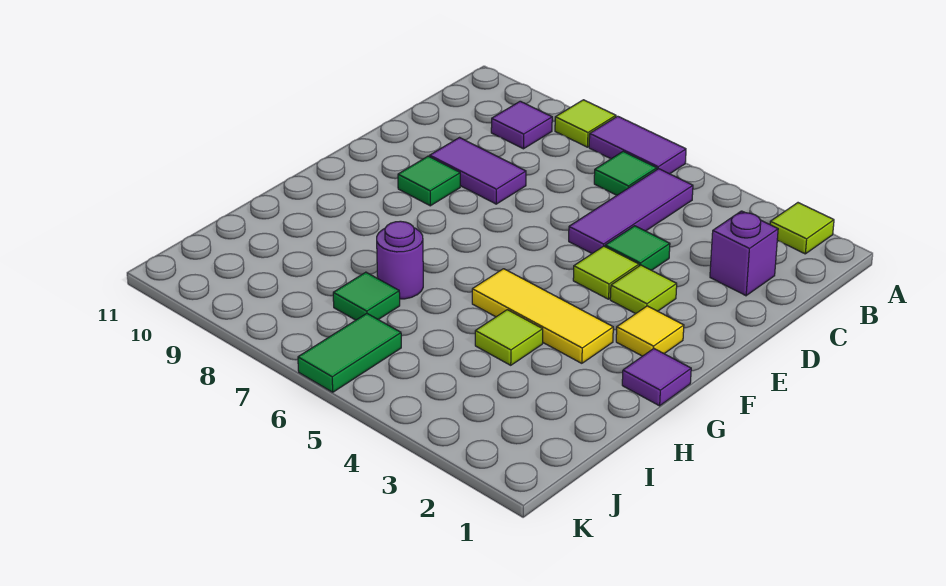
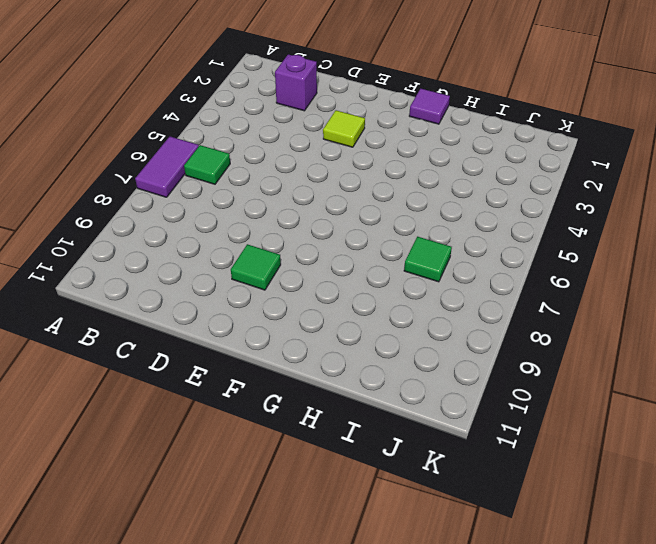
none -> lime tile A2 level 1
none -> lime tile A8 level 1
none -> purple tile B5:D5 level 1

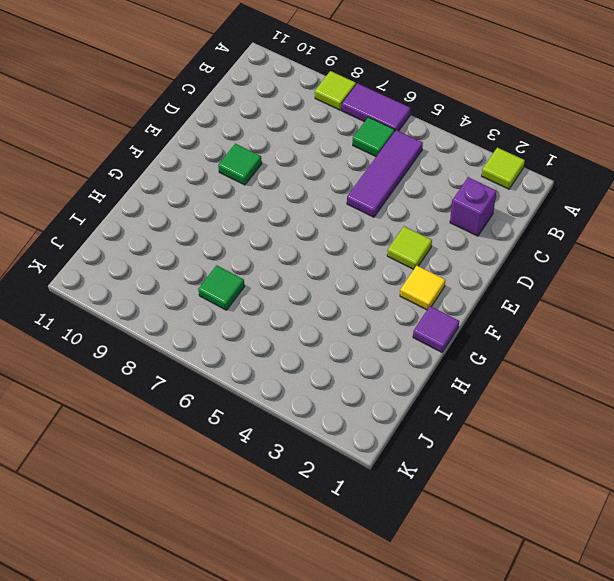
none -> purple tile B9 level 1
none -> green tile D4 level 1
none -> purple tile D8:D9 level 1

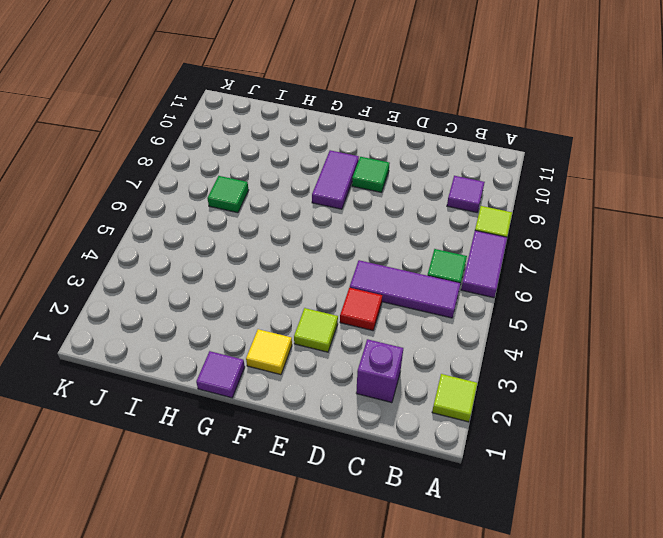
red tile D4 level 1 -> green tile D4 level 1
purple tile F8:F9 level 1 -> purple tile D8:D9 level 1
none -> lime tile E4 level 1
none -> yellow tile G3:G5 level 1
none -> lime tile H4 level 1

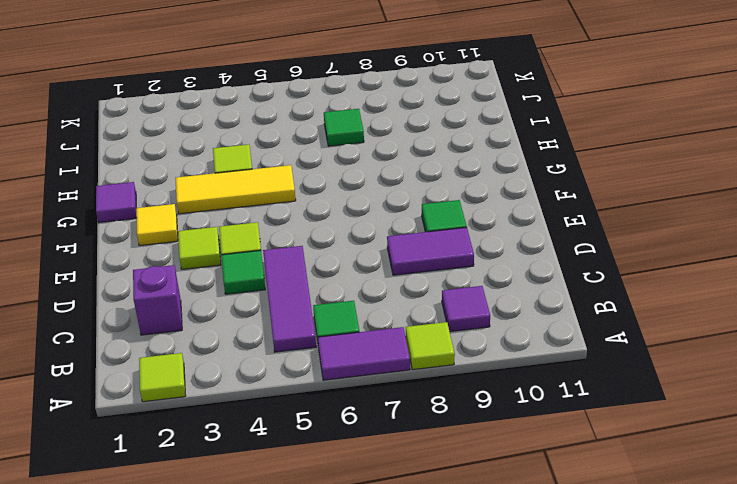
none -> purple round brick H7 level 1
none -> green tile J6:K6 level 1

